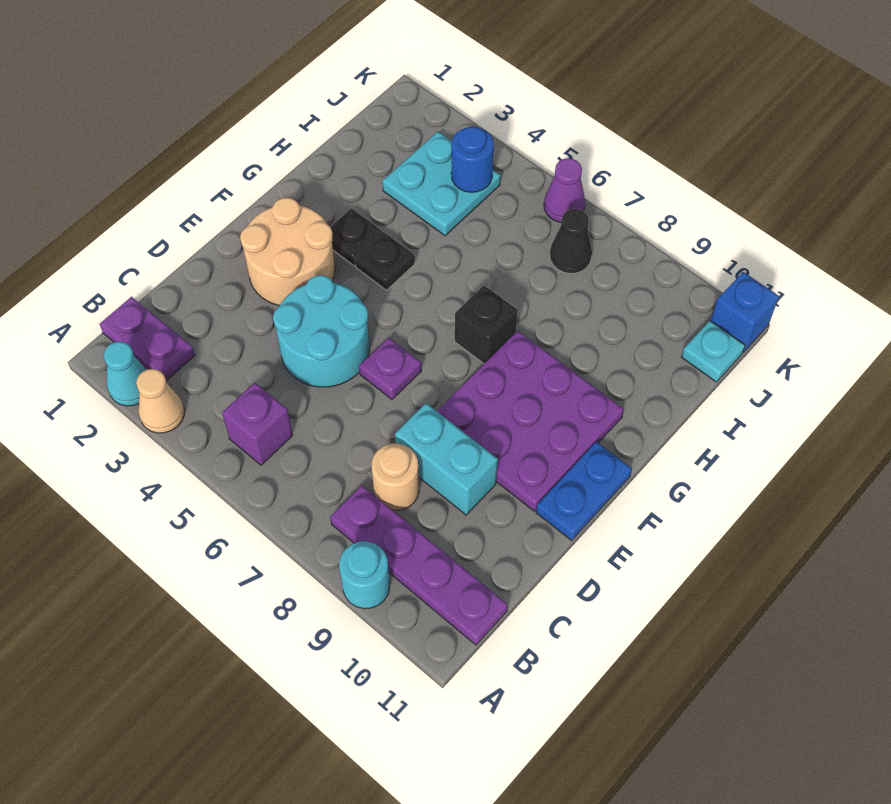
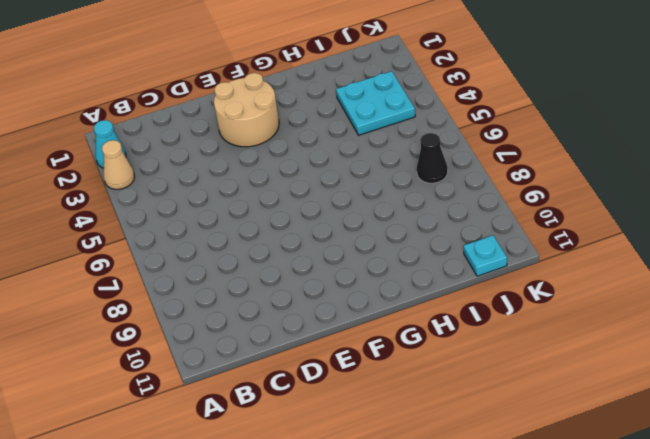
none -> cyan round brick A9 level 1
none -> purple plate B1:B2 level 1
none -> purple brick B5 level 1

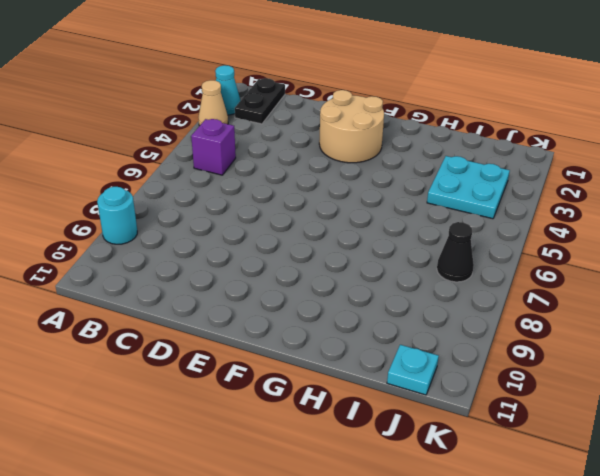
black plate B1:B2 level 1 -> purple plate B1:B2 level 1
none -> purple plate B8:B11 level 1
none -> tan round brick C8 level 1
none -> cyan round brick D4:E5 level 1

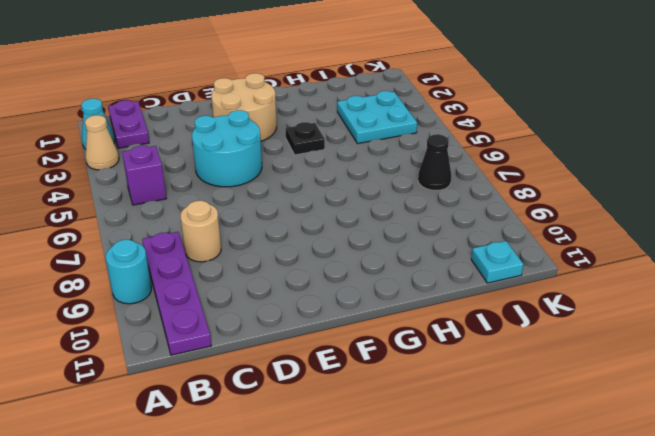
none -> cyan brick D8:D9 level 1
none -> purple plate E6 level 1
none -> purple plate E8:G10 level 1

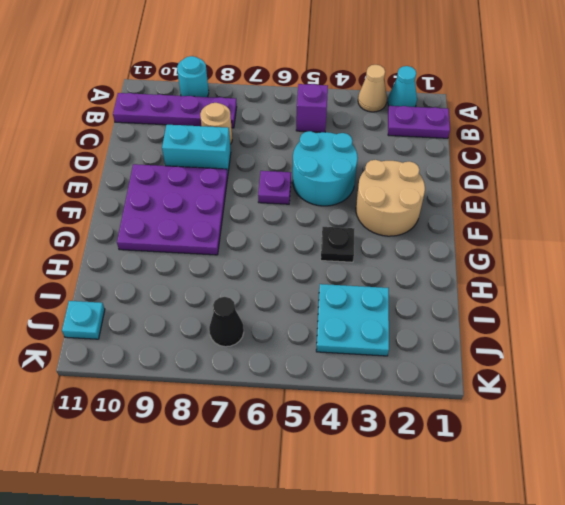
none -> blue plate E11:F11 level 1
none -> black plate G3 level 1
none -> black brick G7 level 1

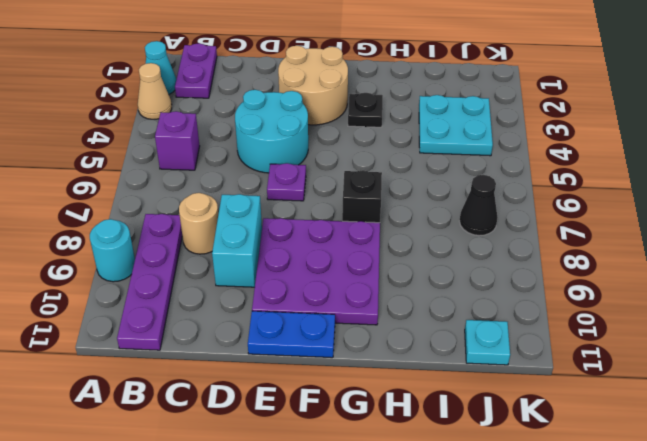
none -> black plate G4 level 1
none -> purple cone K6 level 1
none -> blue brick K11 level 1

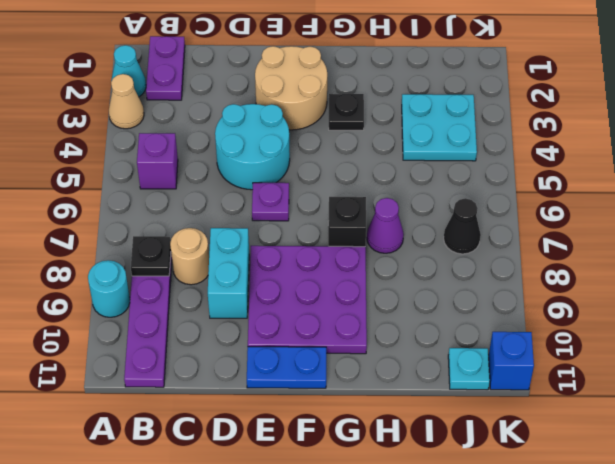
black plate B8 level 2 -> black plate G4 level 1
purple cone H7 level 1 -> purple cone K6 level 1
none -> blue round brick J4 level 2

